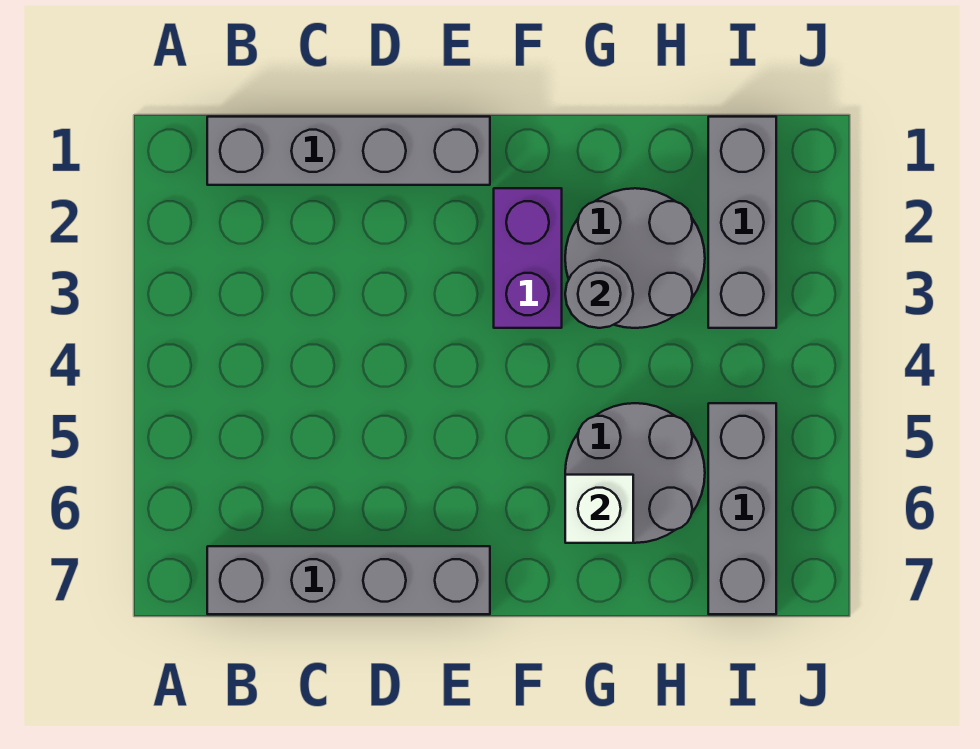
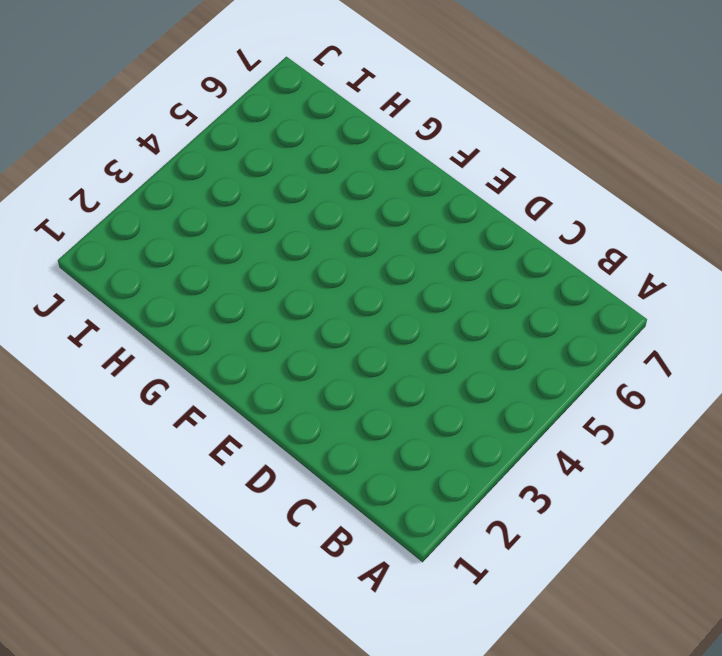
none -> grey brick B1:E1 level 1
none -> grey brick B7:E7 level 1

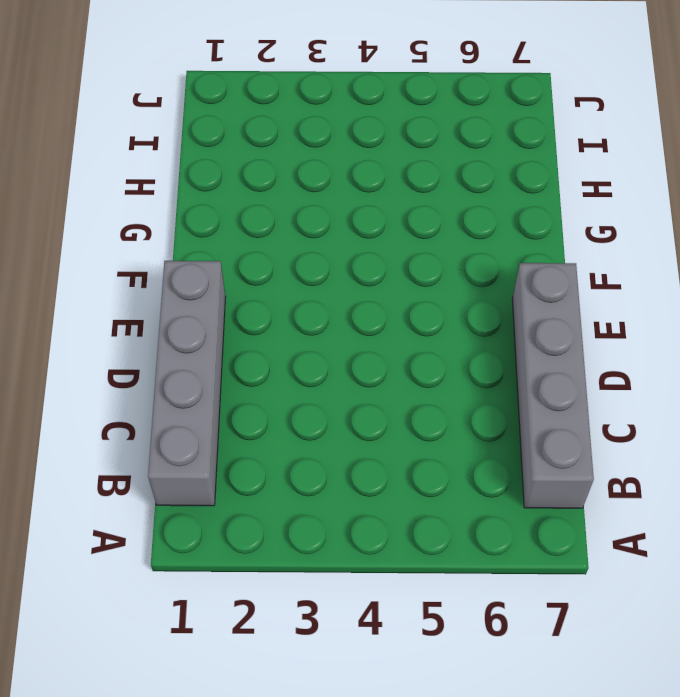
none -> purple brick F2:F3 level 1
none -> grey round brick G2:H3 level 1

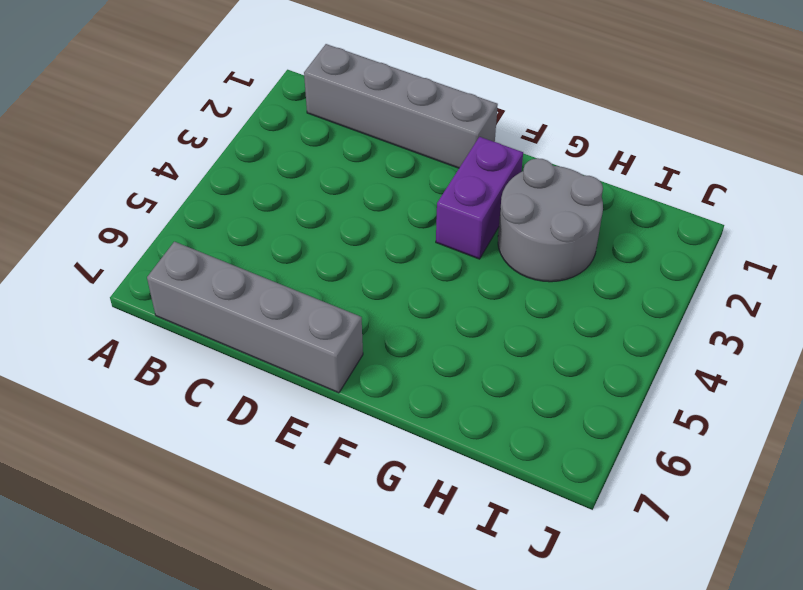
none -> grey round brick G5:H6 level 1
none -> grey brick I1:I3 level 1

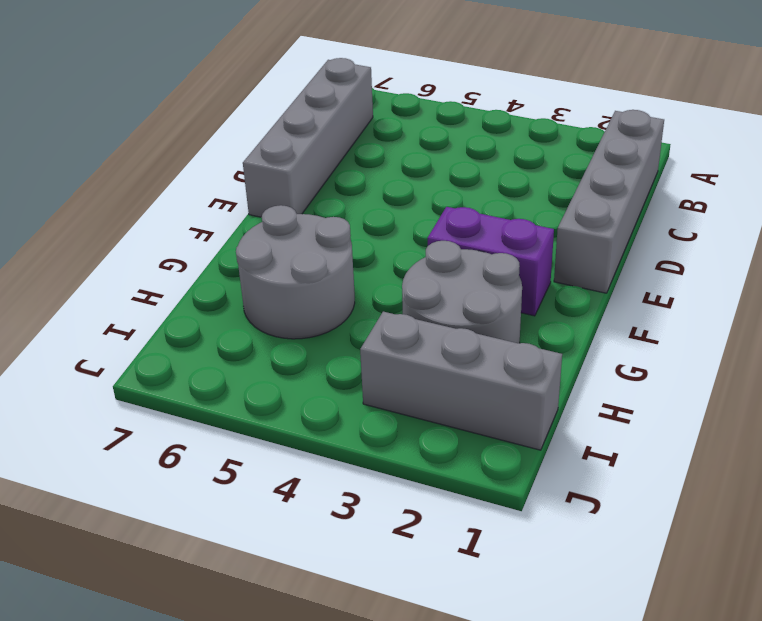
none -> grey brick I5:I7 level 1
none -> grey round brick G3 level 2

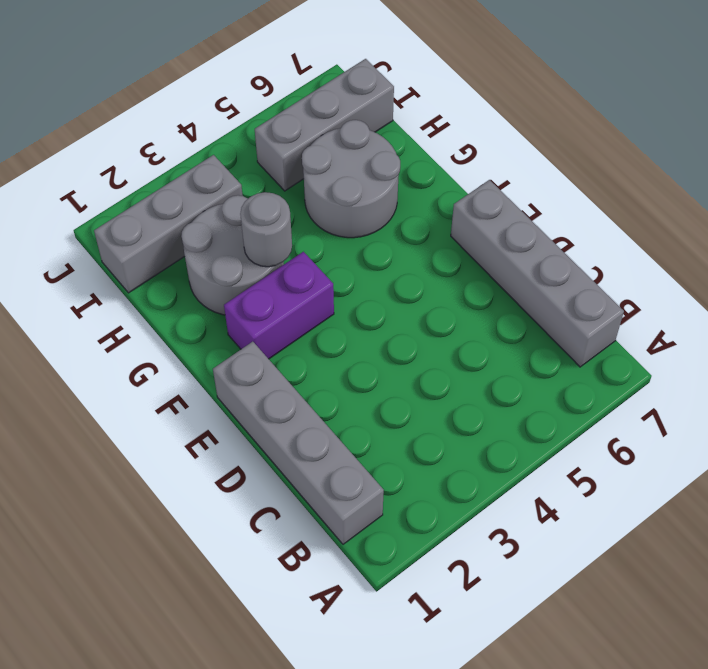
none -> white brick G6 level 2

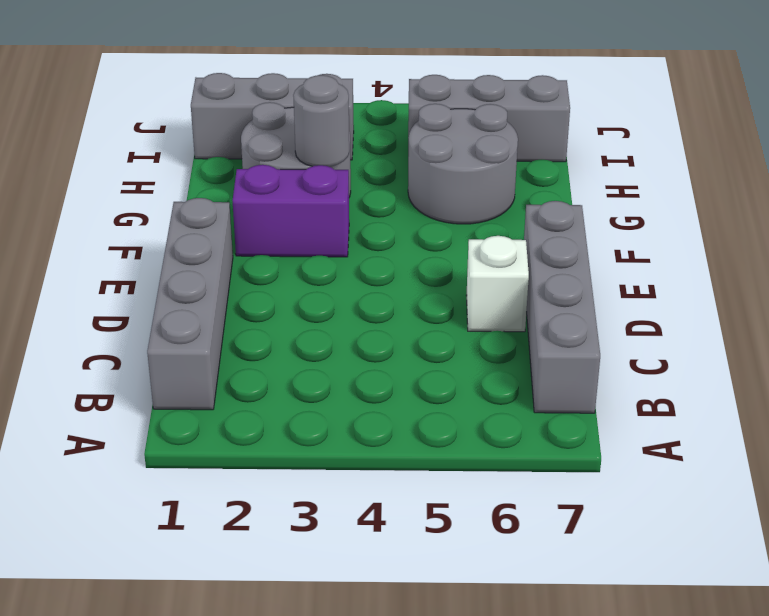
white brick D6 level 1 -> white brick G6 level 2

